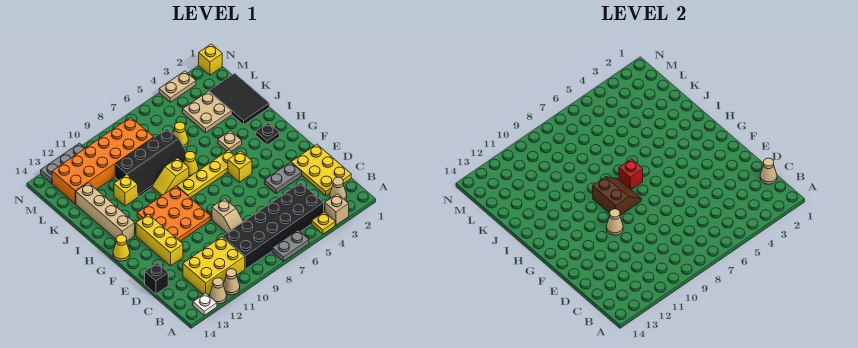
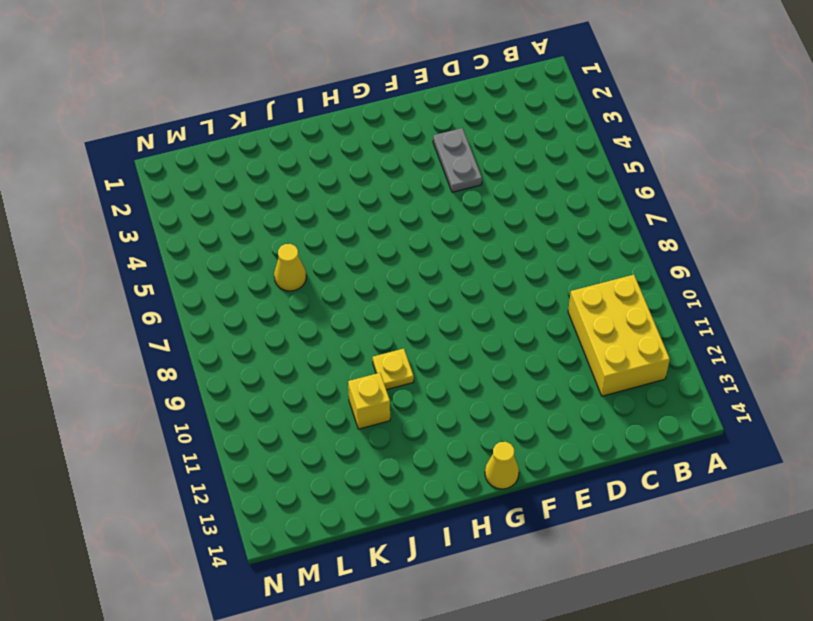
yellow plate I10 level 1 -> yellow plate A4 level 1
none -> tan brick A3 level 1
none -> grey plate A6:A7 level 1
none -> tan cone A11 level 1
none -> tan cone A12 level 1

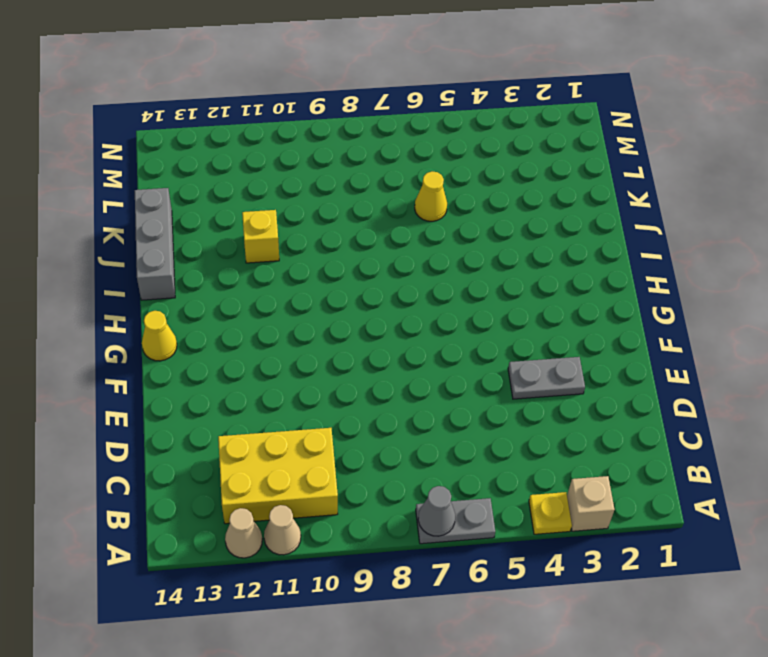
grey cone A7 level 2 -> none
grey brick I14:K14 level 1 -> none
none -> white plate A13 level 1
none -> tan cone B2 level 1
none -> black brick B4:C9 level 1
none -> yellow plate C1:E2 level 1

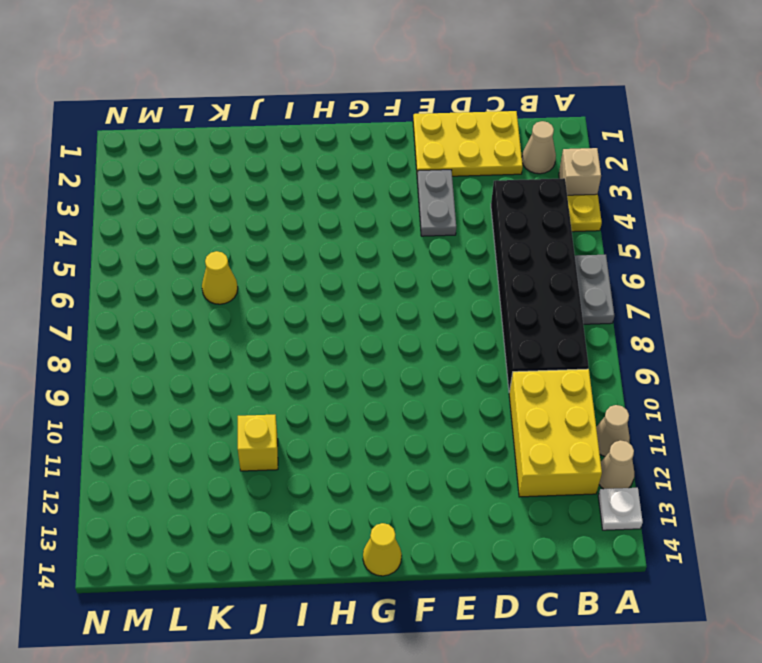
none -> tan slope D8:E8 level 1 top E
none -> black brick D14 level 1
none -> yellow brick E12:G12 level 1
none -> orange plate F9:H11 level 1

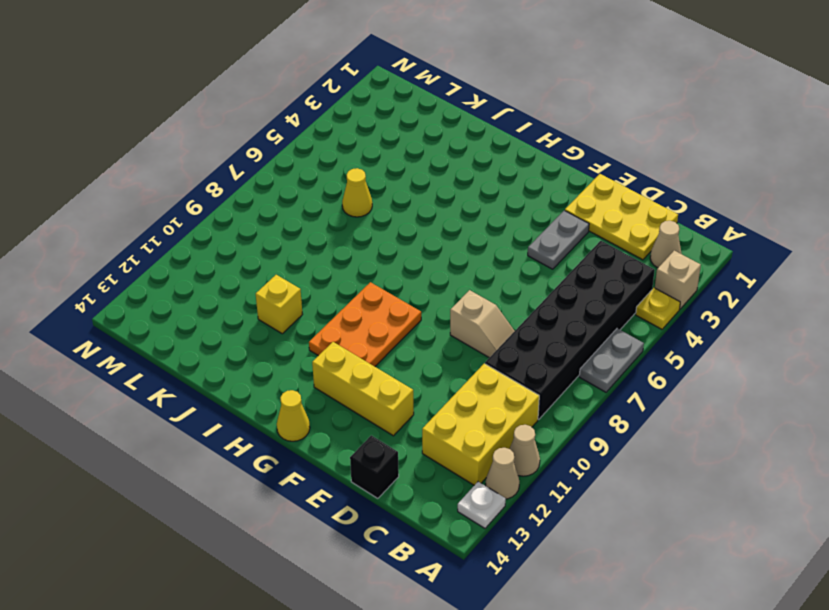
orange plate G9:H11 level 1 -> orange plate F9:H11 level 1
none -> yellow brick G5 level 1
none -> black plate H2 level 1
none -> yellow plate H5:H8 level 1
none -> tan brick H13:K13 level 1

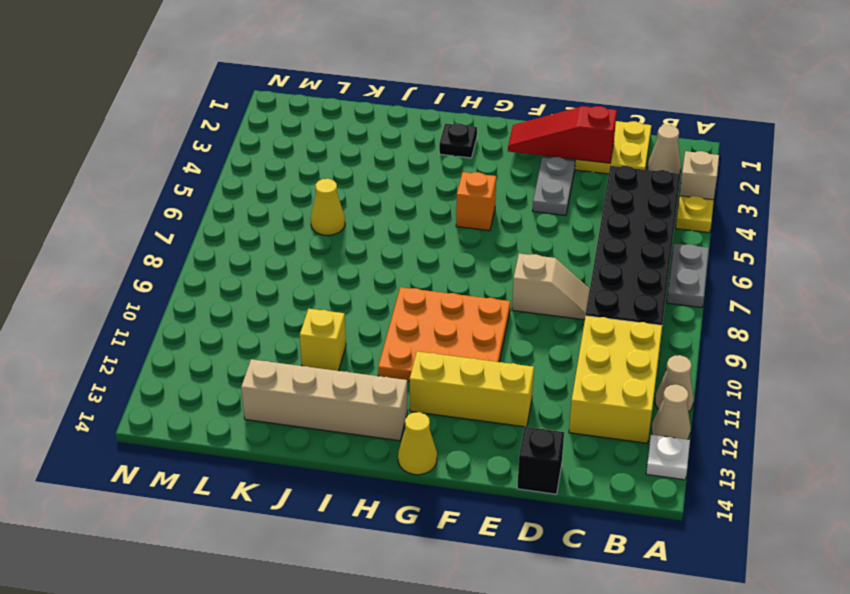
red slope D2:F2 level 2 top D -> none
orange brick G5 level 1 -> yellow brick G5 level 1
none -> yellow plate H5:H8 level 1
none -> tan plate I4 level 1
none -> yellow cone I7 level 1
none -> yellow slope I8:I9 level 1 top 8

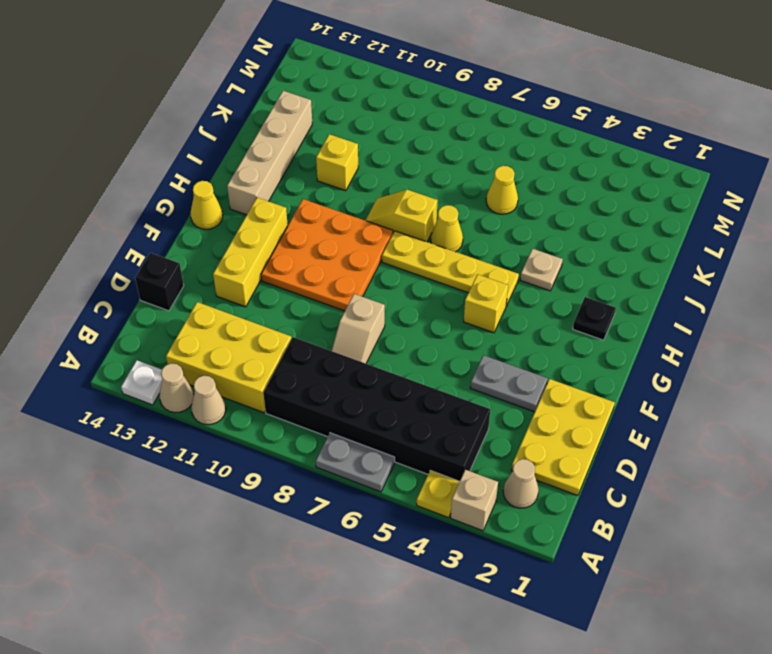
none -> black tile J1:L2 level 1
none -> black slope J7:K10 level 1 top K
none -> tan plate K3:L4 level 1
none -> orange brick L8:M13 level 1

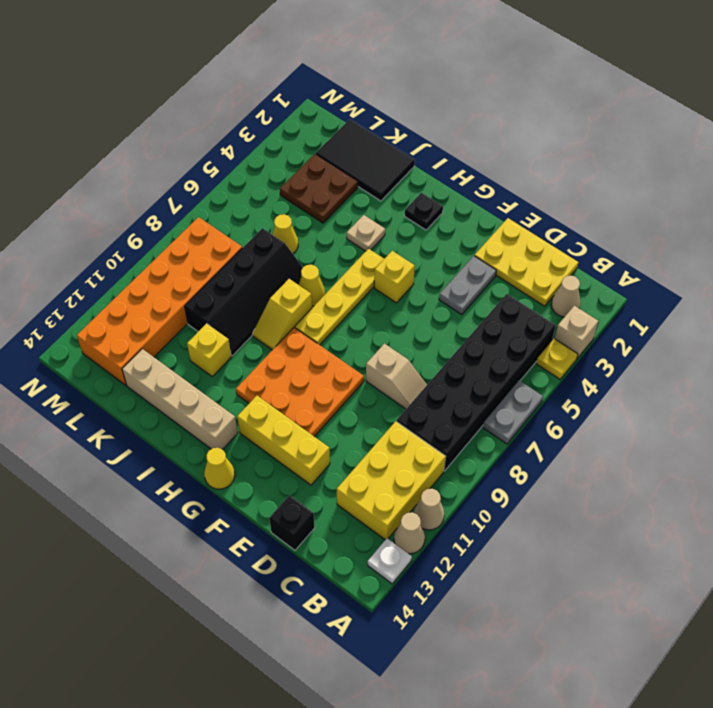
brown plate K3:L4 level 1 -> tan plate K3:L4 level 1
none -> yellow brick N1 level 1
none -> tan plate N3:N4 level 1
none -> grey plate N11:N13 level 1
none -> tan cone C1 level 2

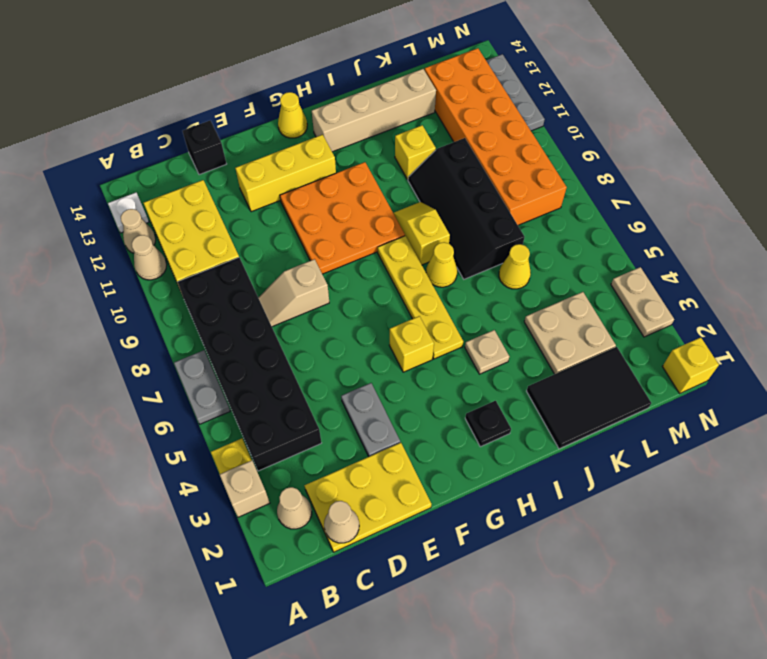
none -> tan cone F10 level 2
none -> brown slope G8:H9 level 2 top 9
none -> red brick H7 level 2

